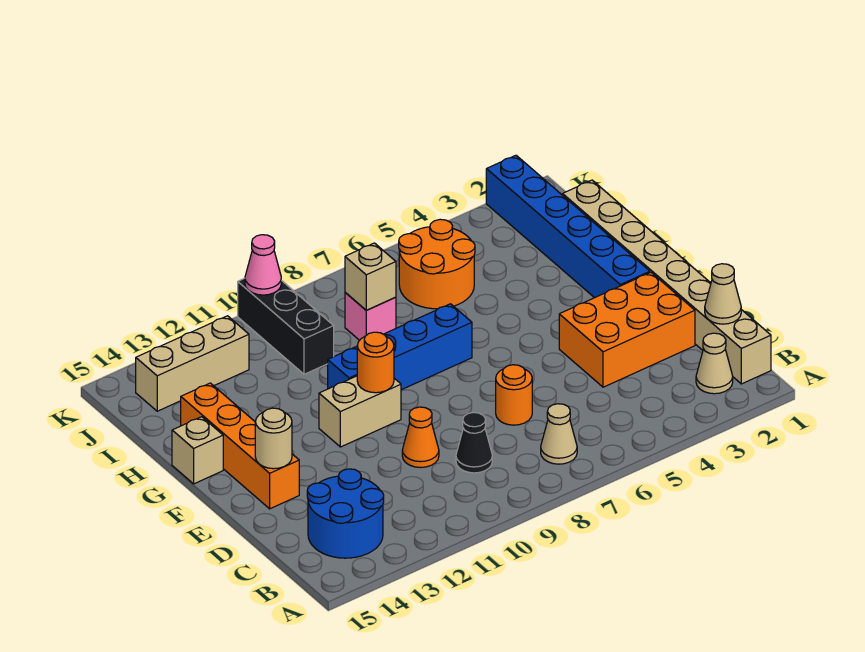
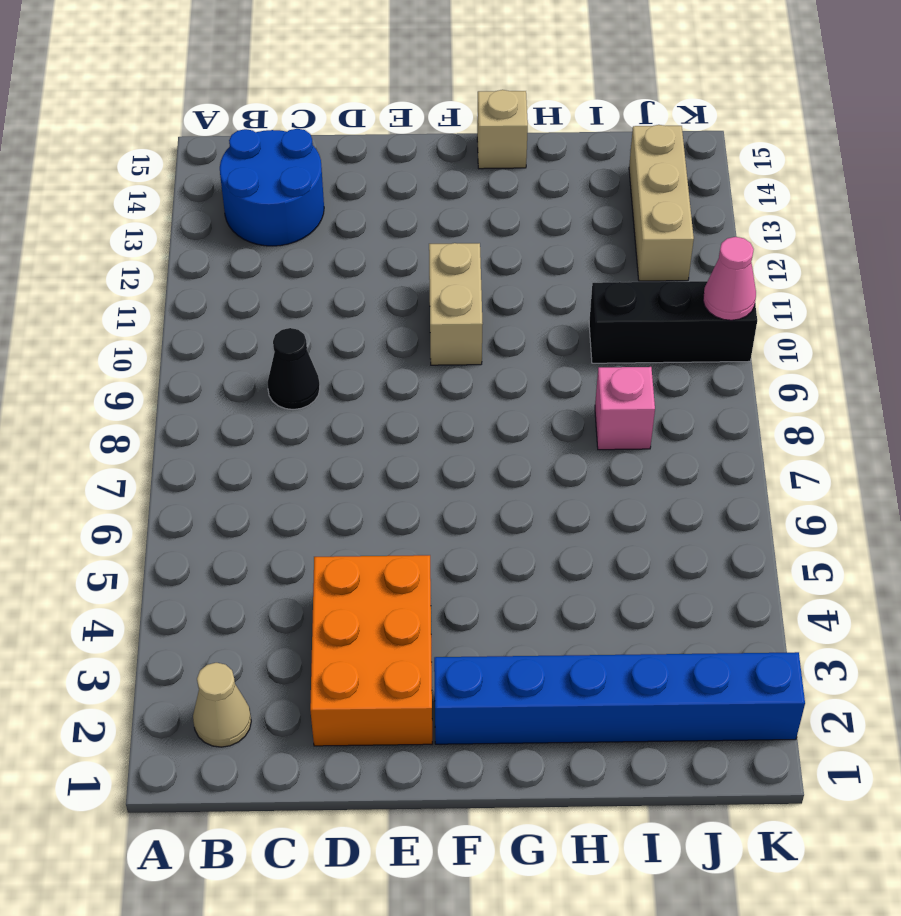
none -> tan brick B1:I1 level 1
none -> tan cone B7 level 1
none -> orange round brick D7 level 1

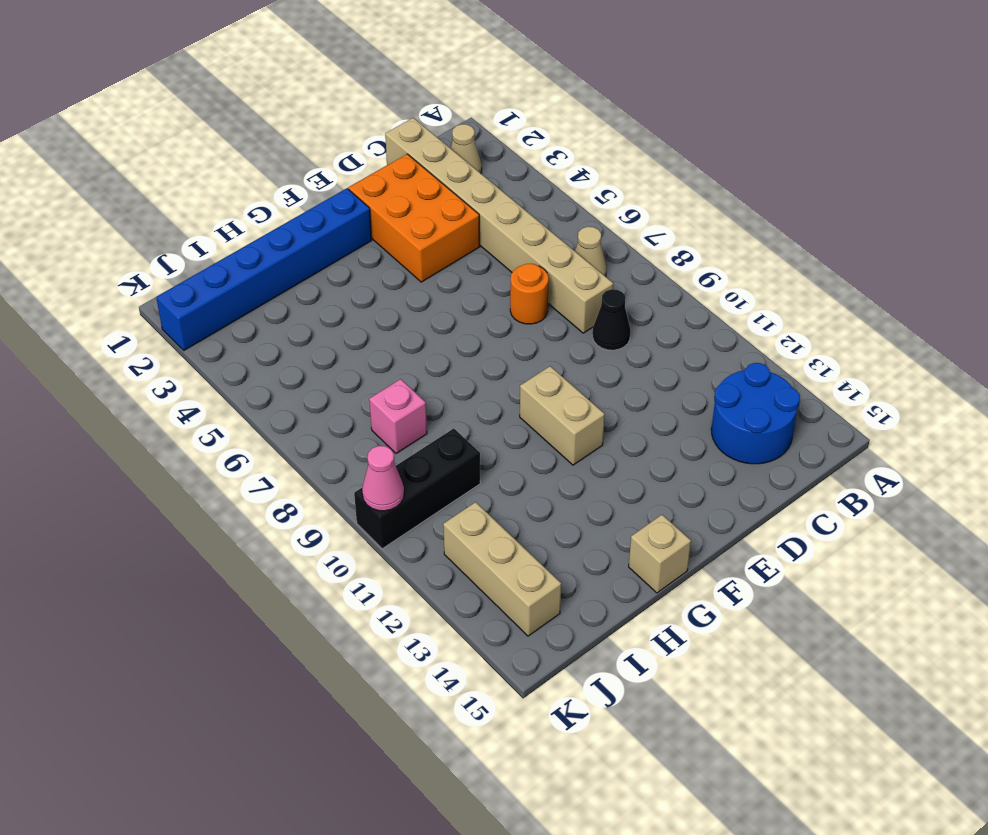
tan brick C1:C8 level 1 -> tan brick B1:I1 level 1
none -> orange cone D10 level 1
none -> orange brick E14:H14 level 1
none -> blue brick G7:G10 level 1

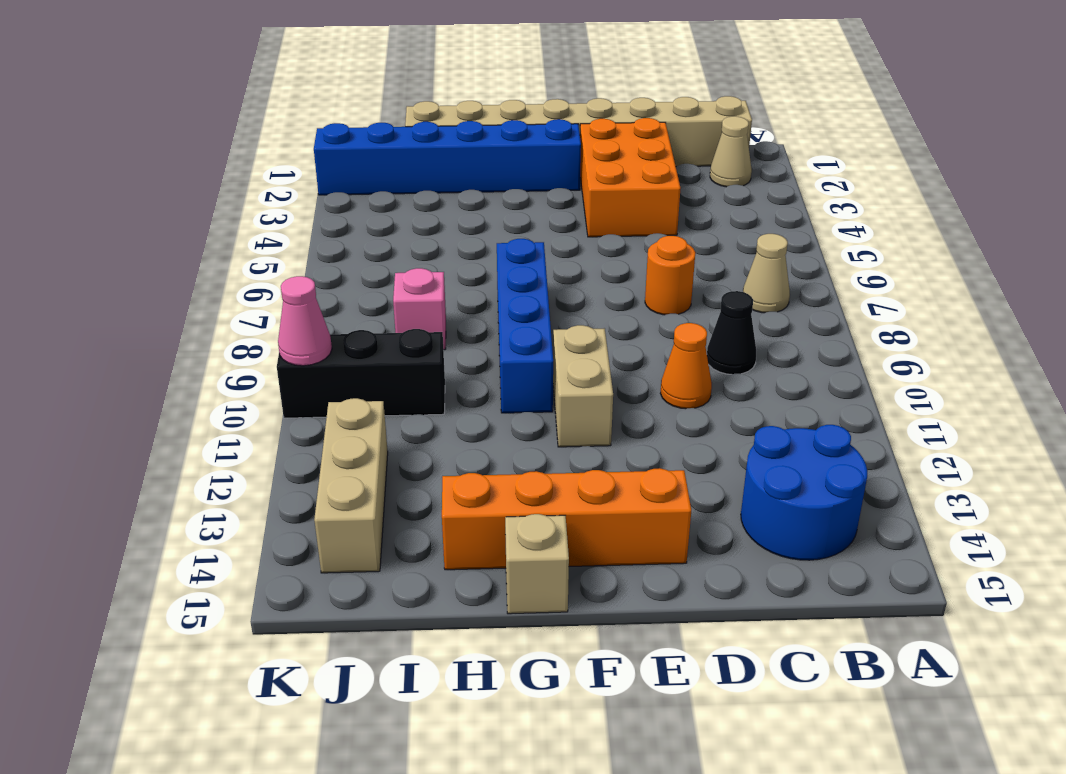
none -> orange round brick I5:J6 level 1
none -> tan cone C1 level 2
none -> tan round brick E14 level 2

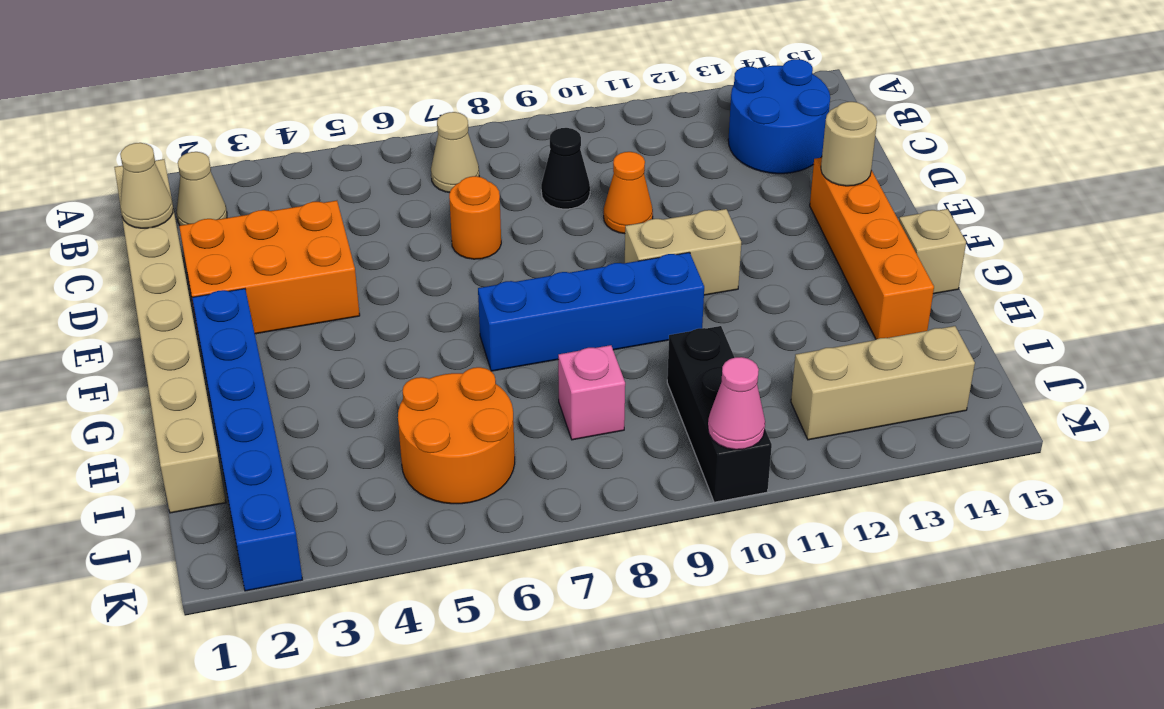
none -> orange round brick F10 level 2
none -> tan brick I8 level 2

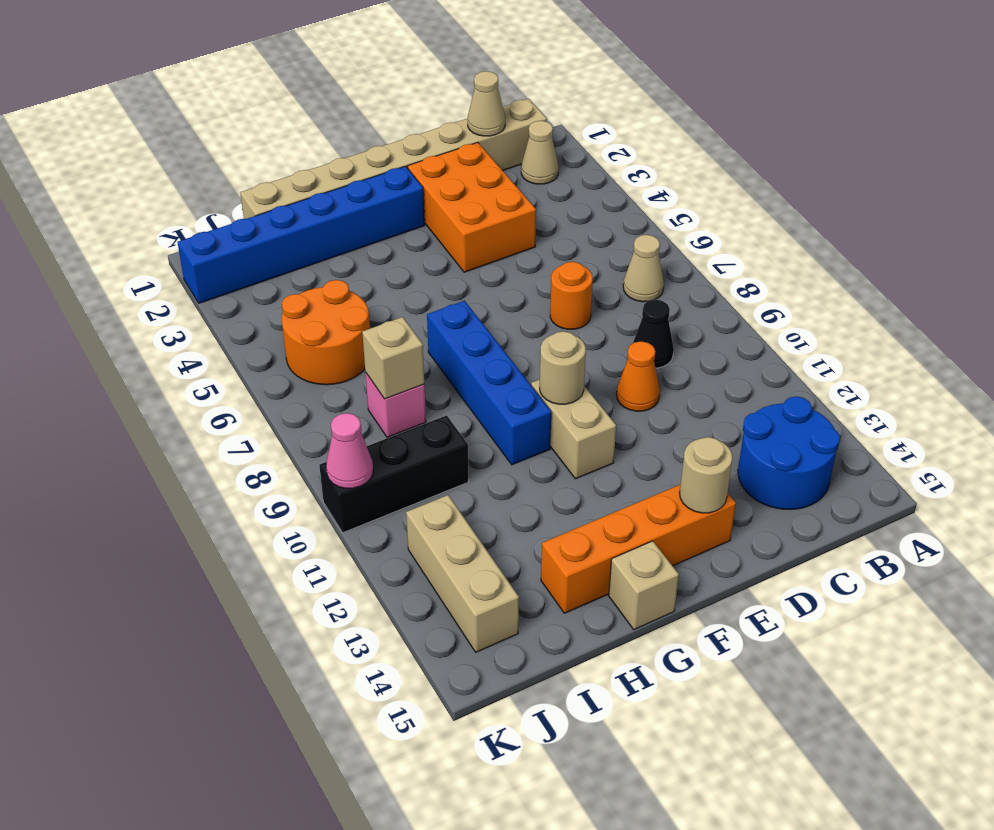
tan round brick F10 level 2 -> orange round brick F10 level 2

